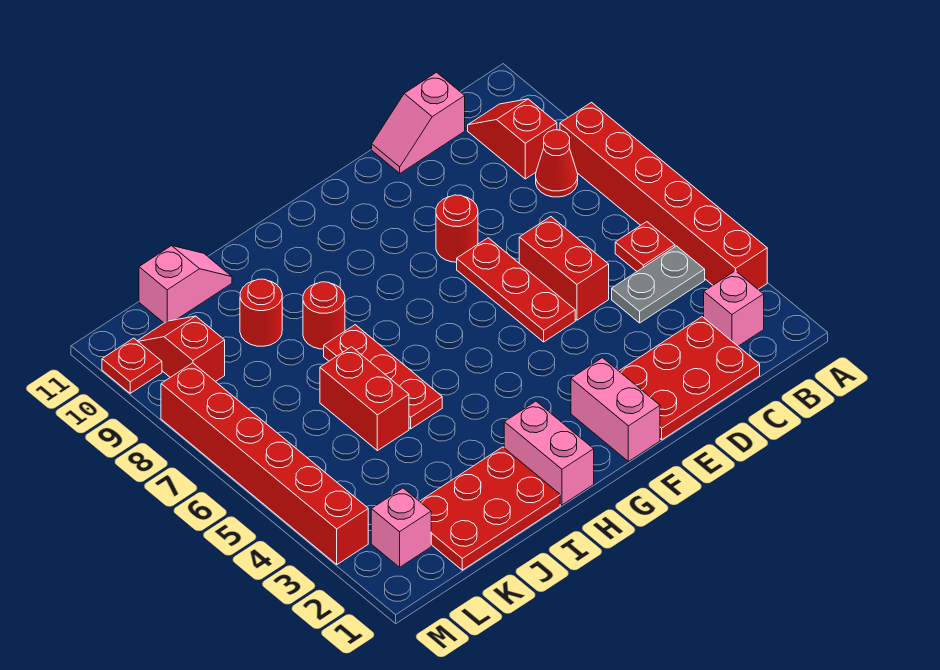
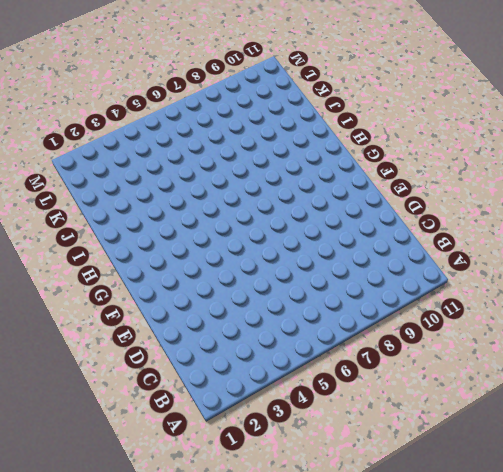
none -> red brick A3:A8 level 1
none -> pink brick B2 level 1
none -> grey plate B4:C4 level 1

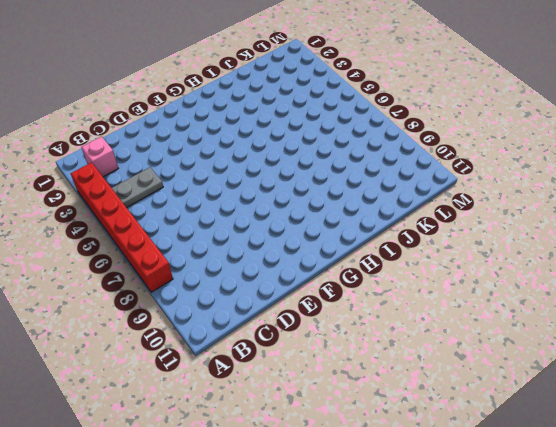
none -> red plate B5 level 1
none -> red cone B8 level 1
none -> red slope B9:B10 level 1 top 9

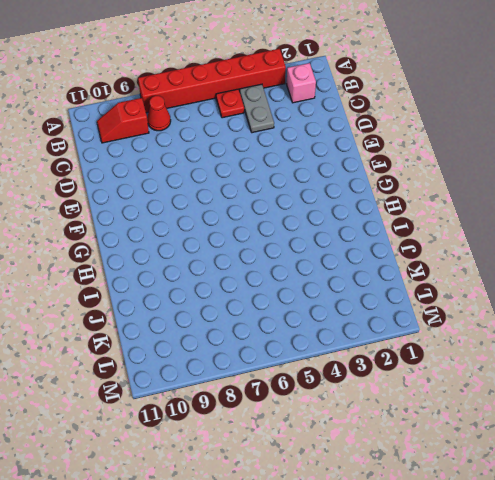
none -> red plate C1:E2 level 1
none -> pink slope C11:D11 level 1 top C
none -> red brick D5:D6 level 1

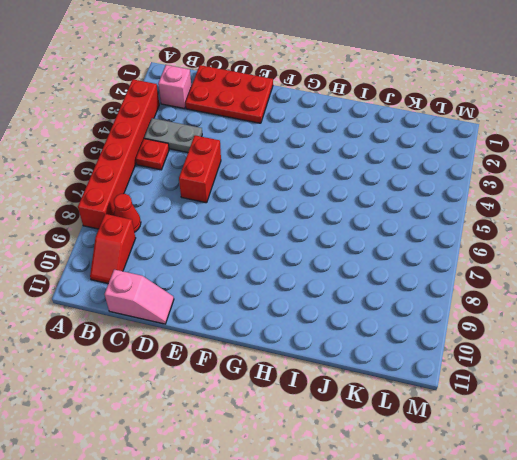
none -> red plate E5:E7 level 1
none -> red round brick E8 level 1
none -> pink brick F1:F2 level 1

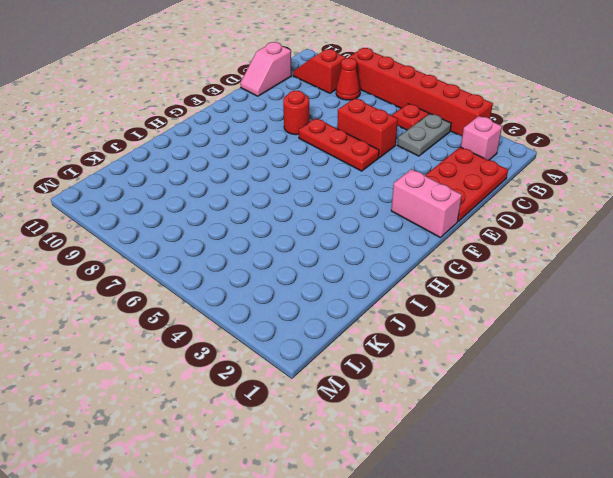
none -> pink brick H1:H2 level 1
none -> red plate I1:K2 level 1
none -> red plate I5:I7 level 1

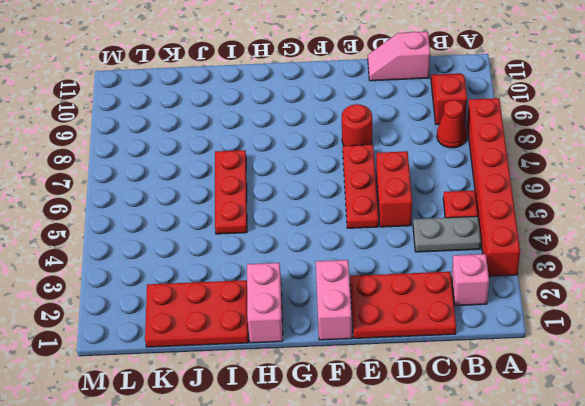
none -> red round brick I8 level 1
none -> red brick J5:J6 level 1
none -> red round brick J9 level 1

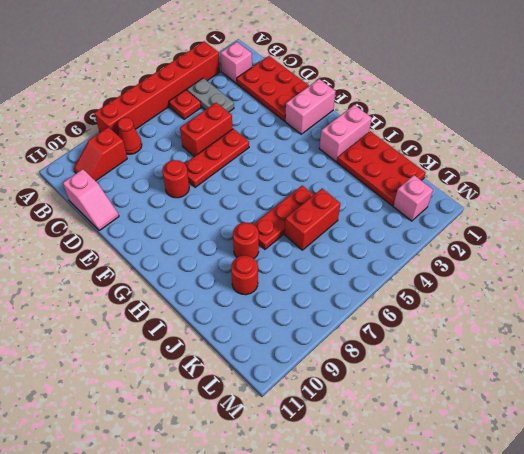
none -> pink slope J11:K11 level 1 top K
none -> red slope L9:L10 level 1 top 9
none -> red brick M3:M8 level 1

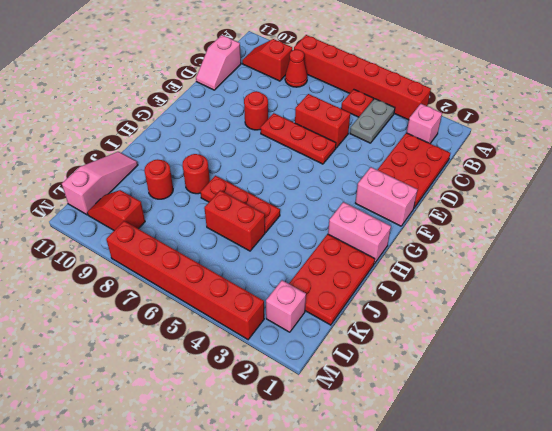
pink slope J11:L11 level 1 top L -> pink slope J11:K11 level 1 top K
none -> red plate M10 level 1

